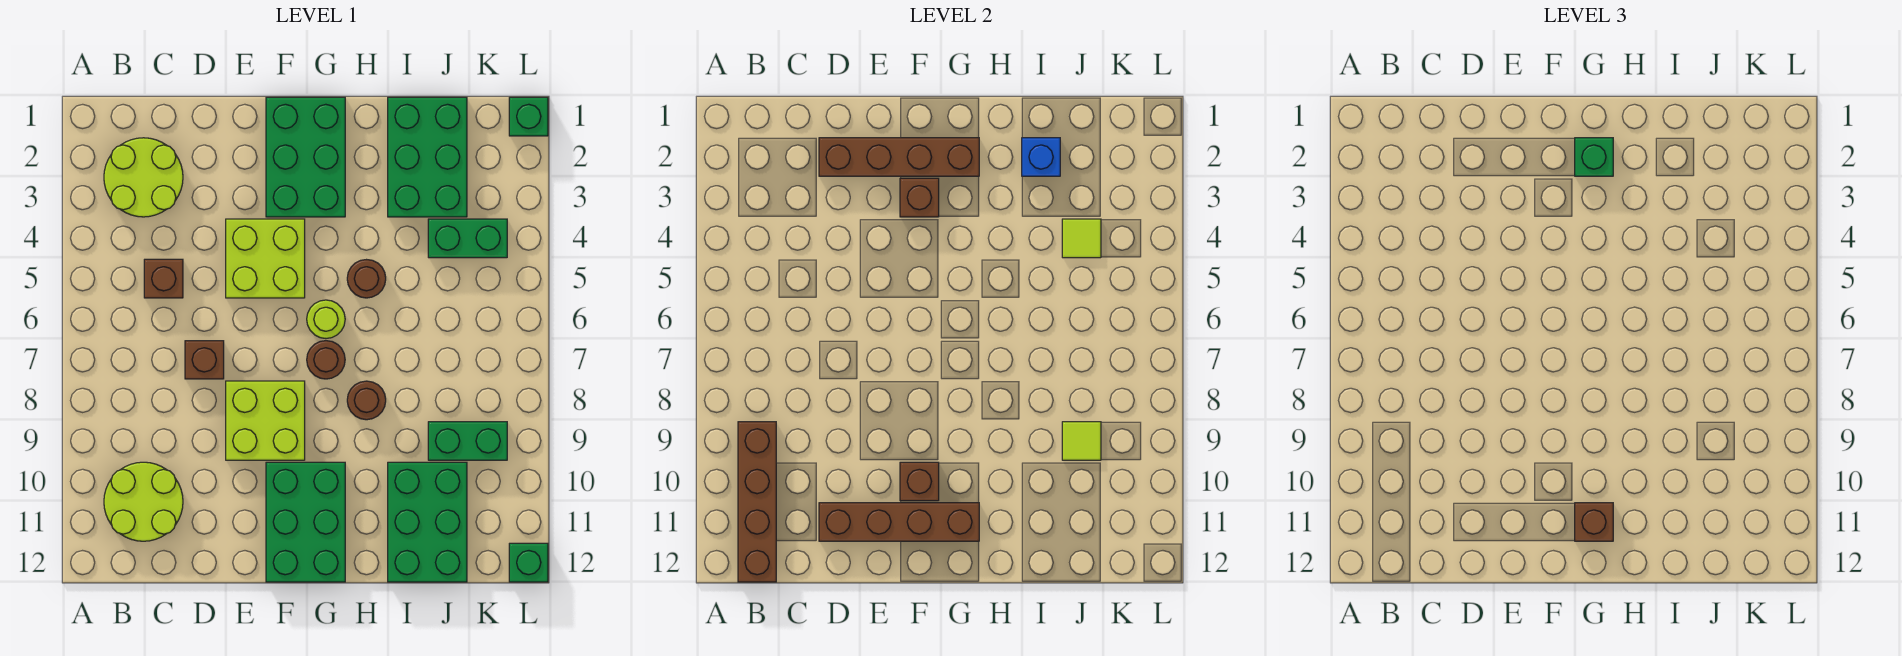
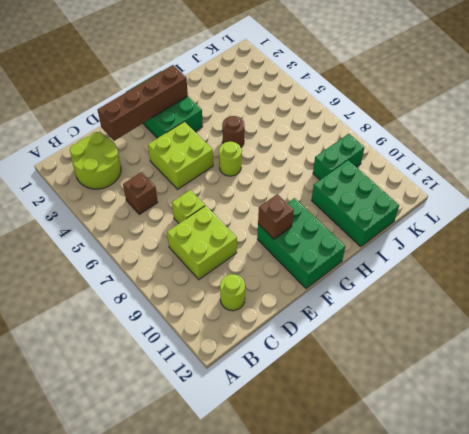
lime brick C8:D9 level 1 -> lime brick E8:F9 level 1
lime round brick C11 level 1 -> lime round brick B10:C11 level 1
lime brick D7 level 1 -> brown brick D7 level 1
none -> brown round brick G7 level 1
none -> brown round brick H8 level 1
none -> green brick I1:J3 level 1

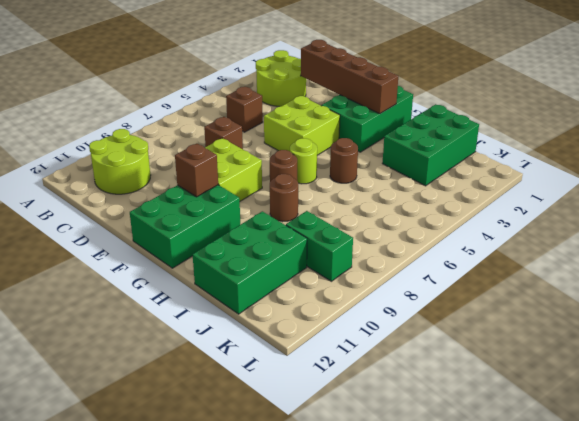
none -> green brick J4:K4 level 1
none -> green brick L1 level 1
none -> green brick L12 level 1

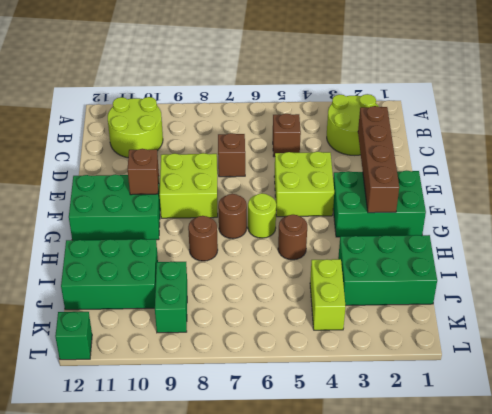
lime brick J4:K4 level 1 -> green brick J4:K4 level 1
none -> green brick L1 level 1
none -> brown brick B9:B12 level 2
none -> brown brick D11:G11 level 2

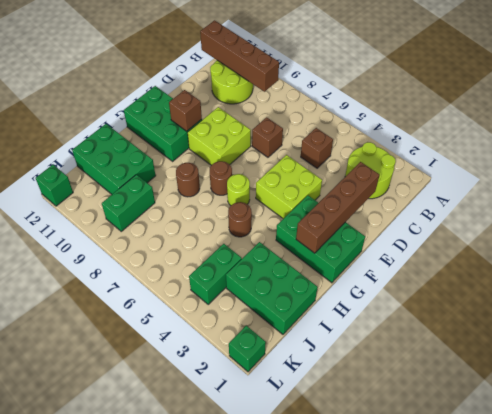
none -> brown brick D11:G11 level 2
none -> brown brick F3 level 2
none -> blue brick I2 level 2

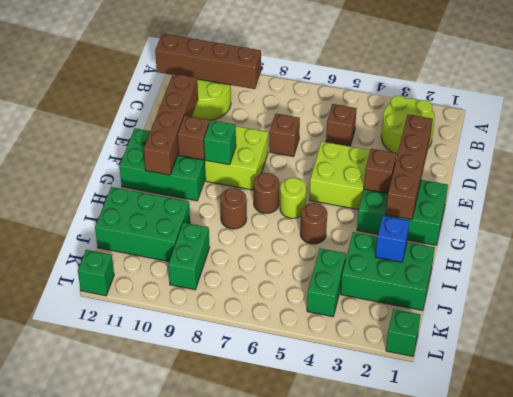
green brick F9 level 2 -> green brick G2 level 3
none -> lime tile J4 level 2
none -> lime tile J9 level 2
none -> brown brick G11 level 3

